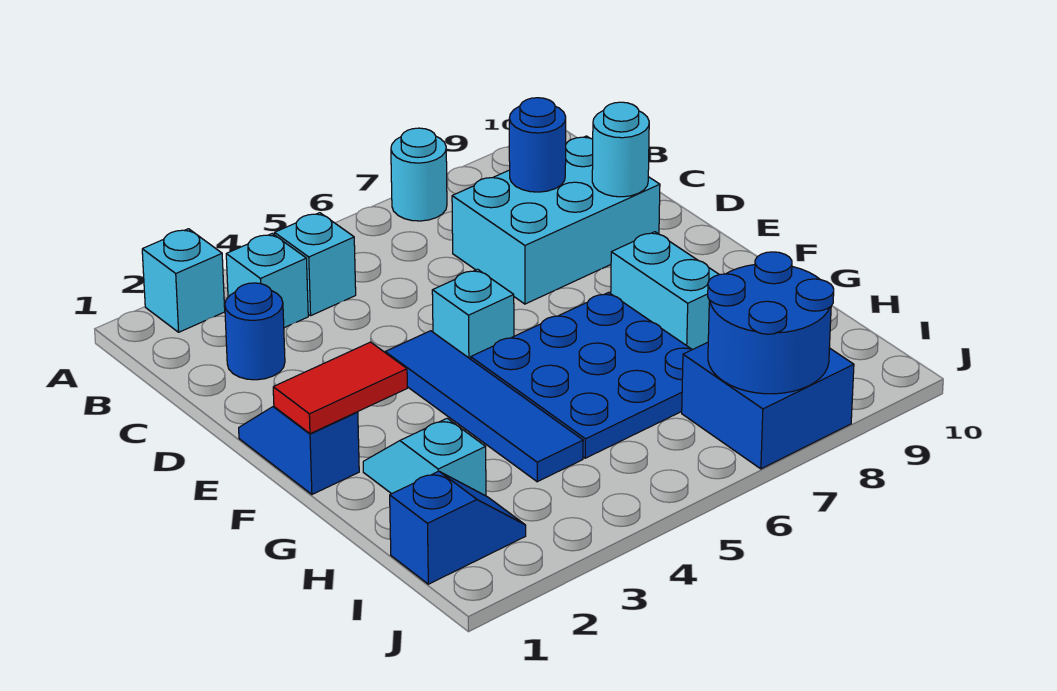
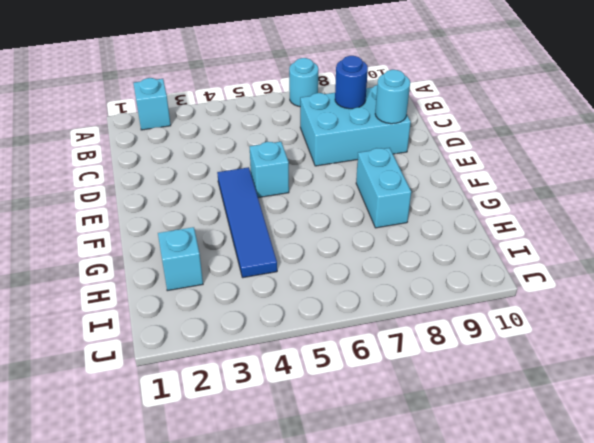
none -> cyan brick B3 level 1
none -> cyan brick B4 level 1
none -> blue round brick C2 level 1

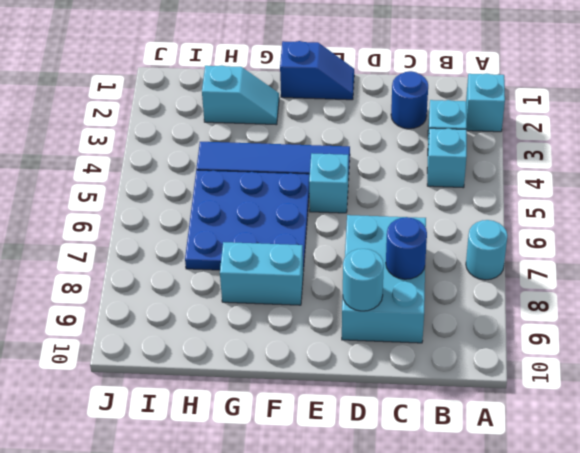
none -> blue slope I1:I2 level 1 top 1
none -> blue brick I7:J8 level 1
none -> red tile F1:F2 level 2

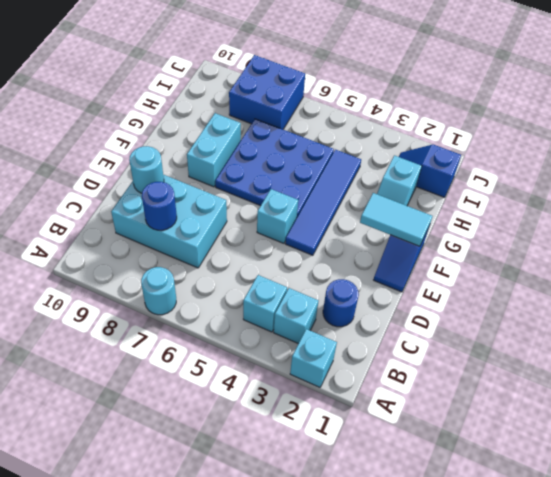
cyan tile F1:F2 level 2 -> red tile F1:F2 level 2
none -> blue round brick I7:J8 level 2

